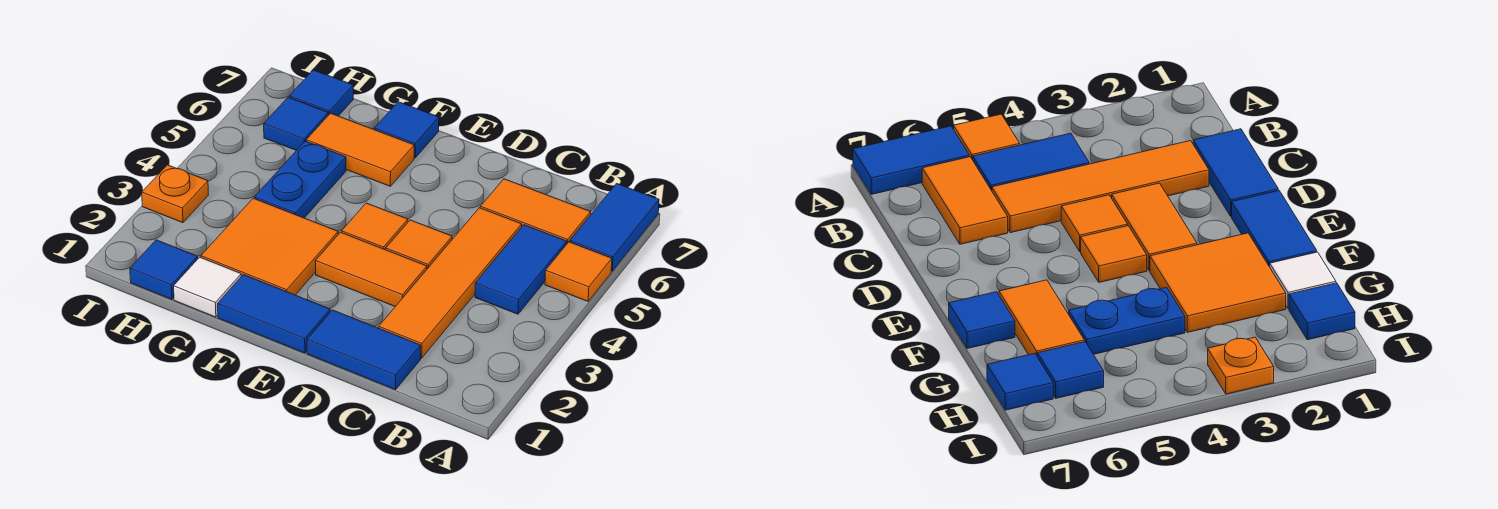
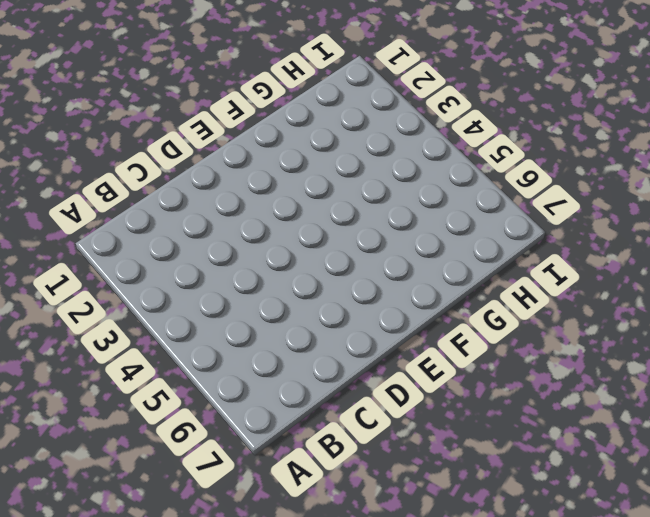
none -> orange tile A5 level 1
none -> blue tile A6:A7 level 1
none -> blue tile B4:B5 level 1

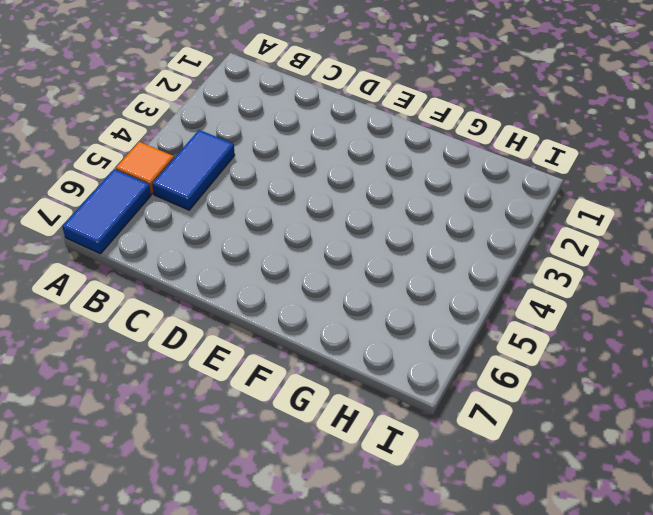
none -> orange tile B6:C6 level 1
none -> blue tile C1:D1 level 1
none -> orange tile C2:C5 level 1

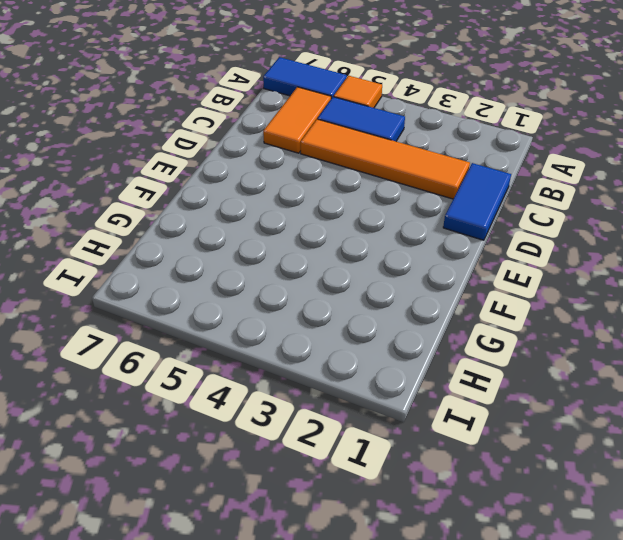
none -> orange tile D3:E3 level 1
none -> orange tile D4 level 1
none -> blue tile E1:F1 level 1

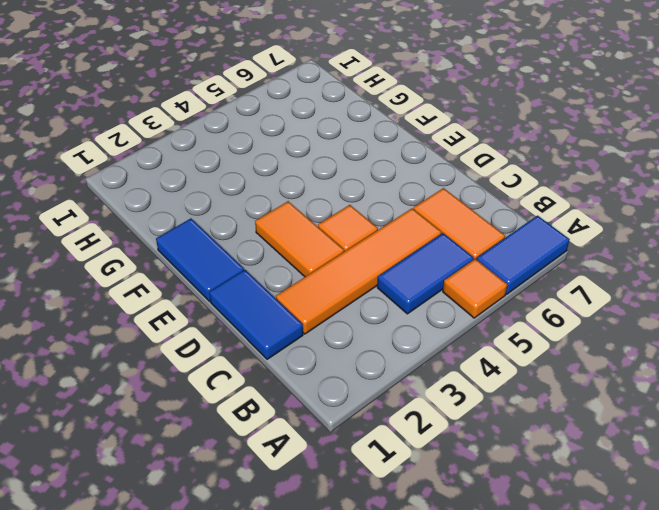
none -> orange tile E4 level 1
none -> orange tile F2:G3 level 1
none -> orange tile F6:G6 level 1

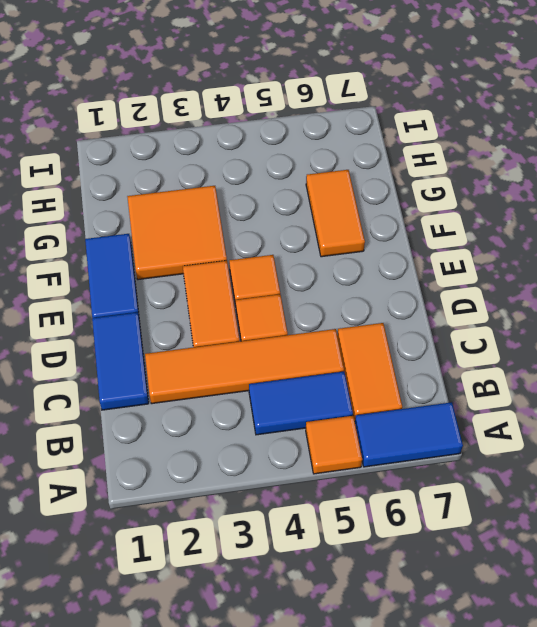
none -> blue tile F7 level 1
none -> white tile G1 level 1
none -> blue plate G4:G5 level 1

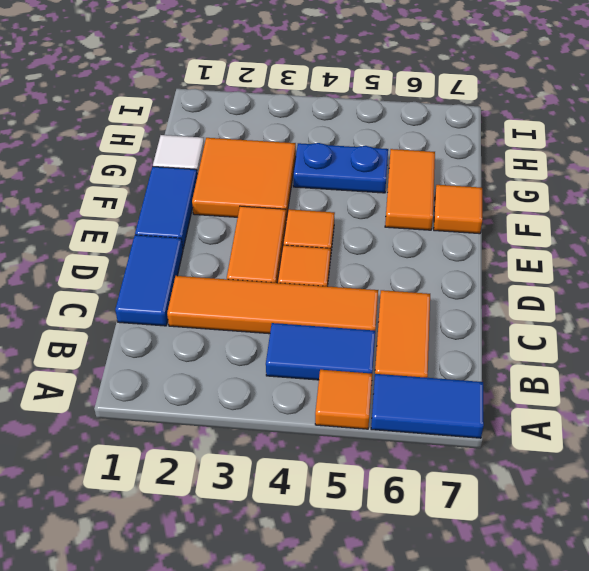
orange tile F7 level 1 -> blue tile F7 level 1
none -> blue tile H1 level 1
none -> blue tile H6 level 1
none -> blue tile H7 level 1

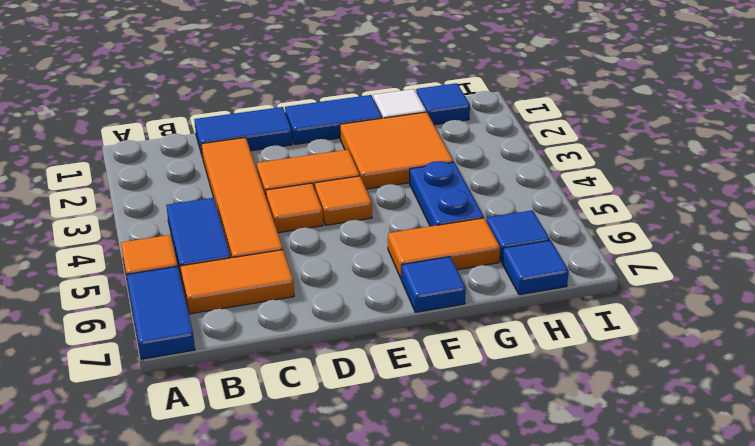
none -> orange plate I3 level 1

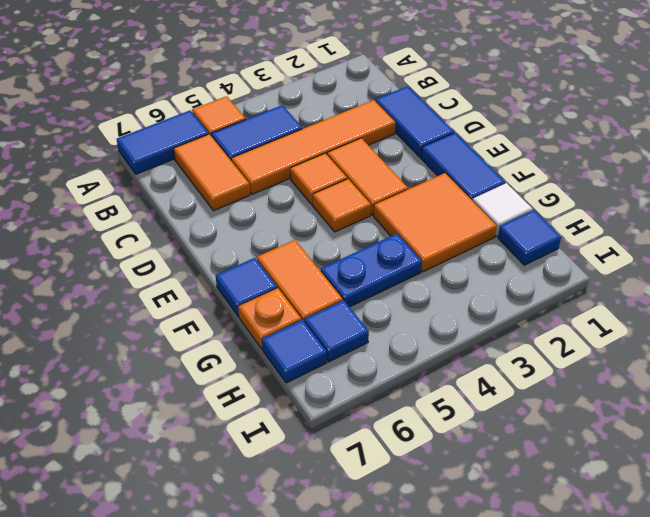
orange plate G7 level 1 -> orange plate I3 level 1

